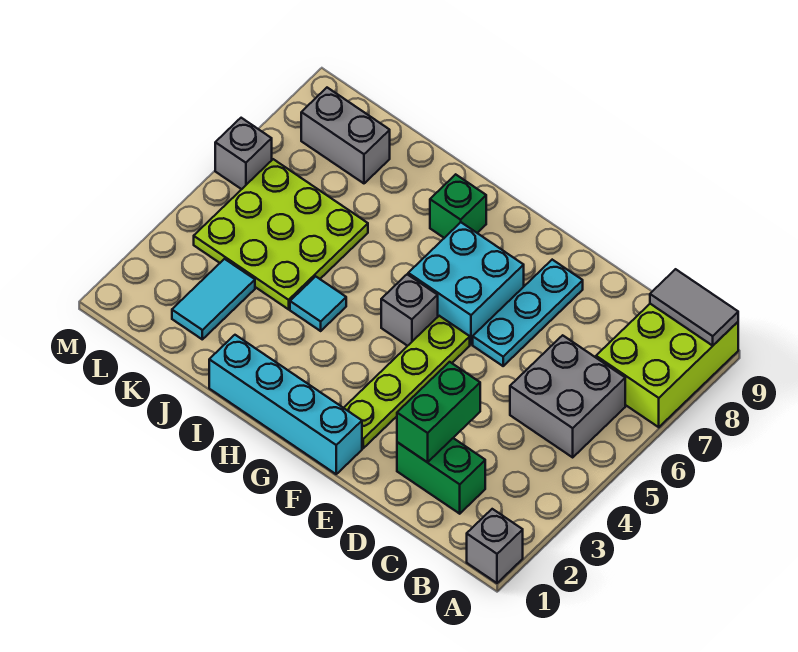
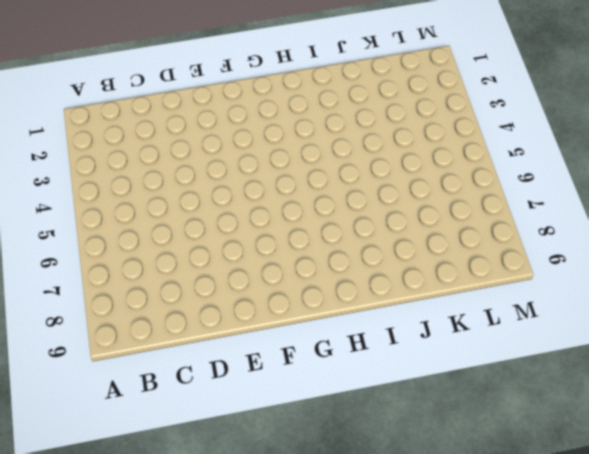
none -> grey brick A1 level 1
none -> lime brick A7:B9 level 1
none -> grey brick B5:C6 level 1

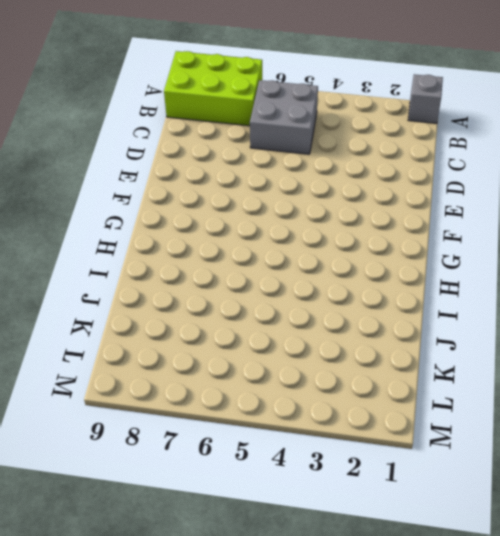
none -> green brick C2:D2 level 1
none -> cyan plate E6:E8 level 1
none -> cyan brick F1:I1 level 1

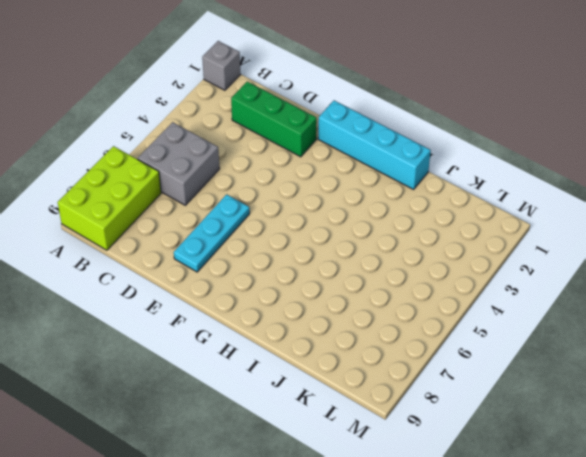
green brick C2:E2 level 1 -> green brick C2:D2 level 1
none -> lime plate F2:F5 level 1
none -> cyan brick F6:G7 level 1
none -> grey brick G5 level 1

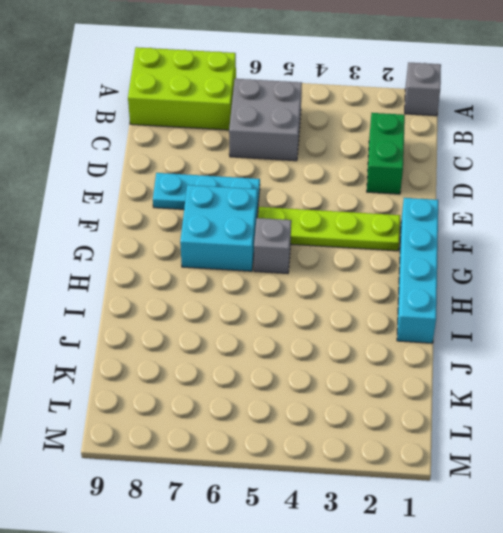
none -> green brick H8 level 1
none -> cyan tile I4 level 1
none -> lime plate J4:L6 level 1

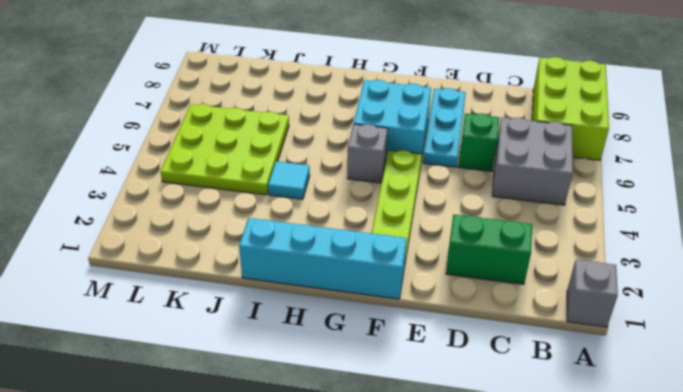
green brick D6 level 1 -> green brick H8 level 1
none -> cyan tile K2:K3 level 1
none -> grey brick K8:L8 level 1
none -> grey brick M6 level 1

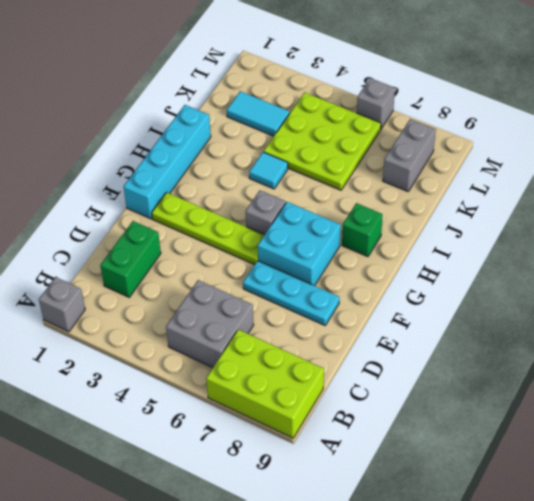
none -> grey tile A9:B9 level 2
none -> green brick D2:D3 level 2

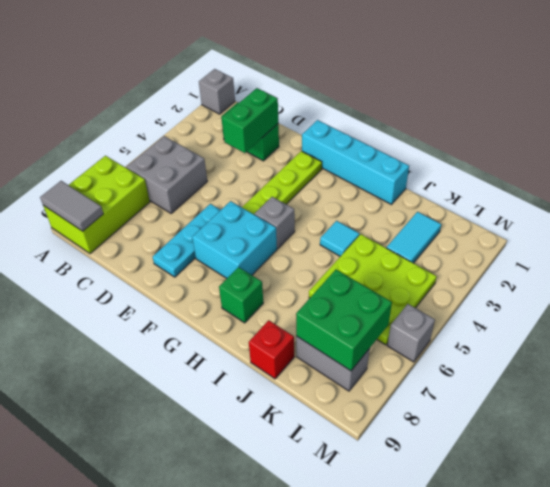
red brick J9 level 1 -> none
green brick K7:L8 level 2 -> none

